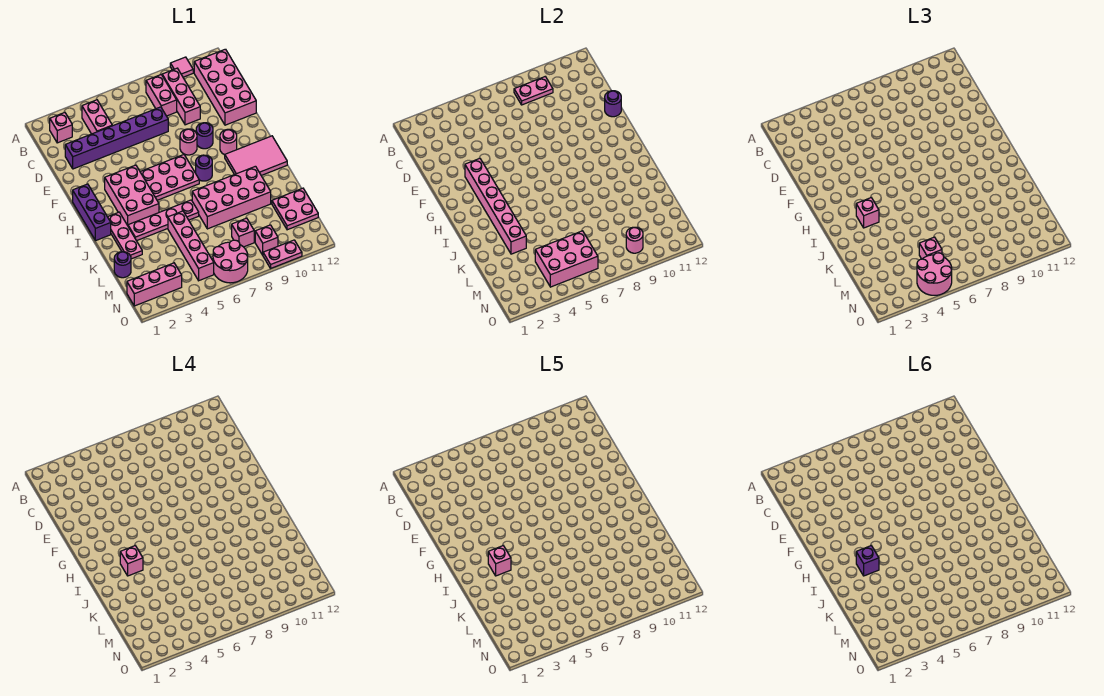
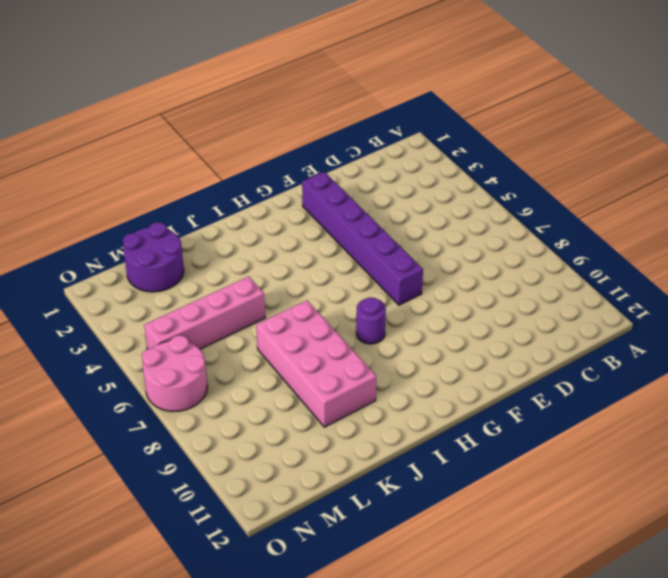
purple brick F2:F7 level 1 -> purple brick D2:D7 level 1
purple round brick L1:M2 level 1 -> purple round brick L1 level 1
none -> pink tile A10 level 1
none -> pink brick B2 level 1
none -> pink brick B4:C4 level 1
none -> pink brick B8:C8 level 1

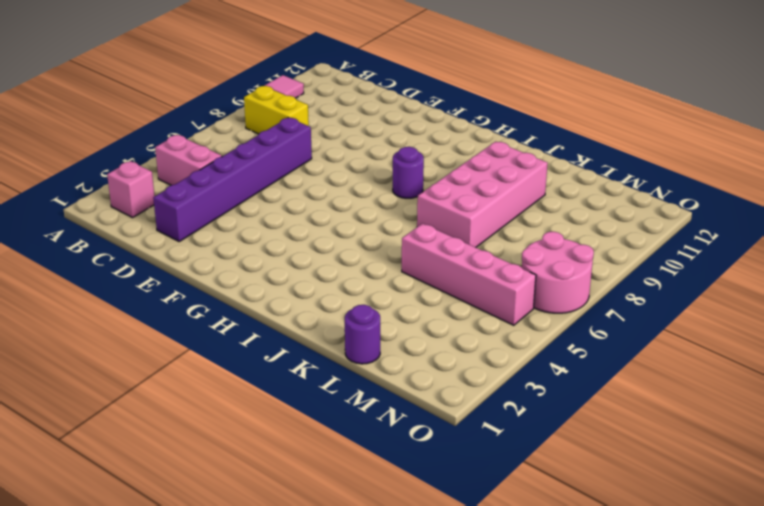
yellow brick B8:C8 level 1 -> pink brick B8:C8 level 1
none -> pink brick B9:D9 level 1
none -> pink brick B11:E12 level 1
none -> pink round brick F8 level 1
none -> purple round brick F9 level 1

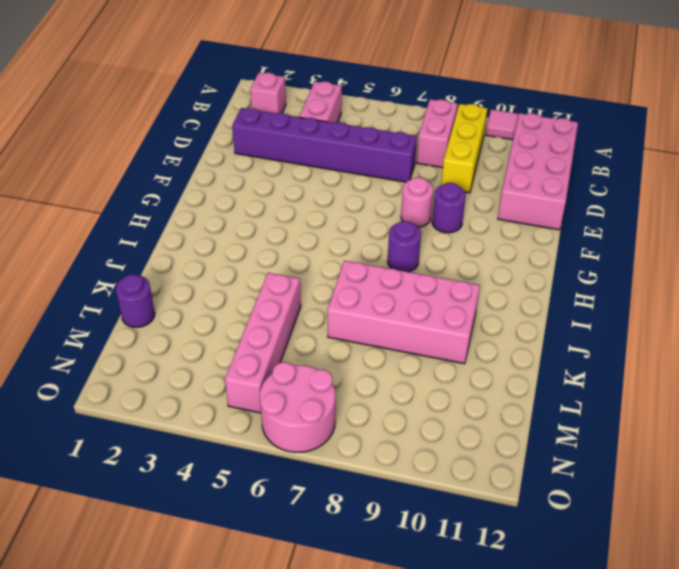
yellow brick B9:D9 level 1 -> pink brick B9:D9 level 1
none -> purple brick G1:I1 level 1
none -> pink brick G3:I4 level 1
none -> pink plate G5:H7 level 1
none -> pink round brick G10 level 1

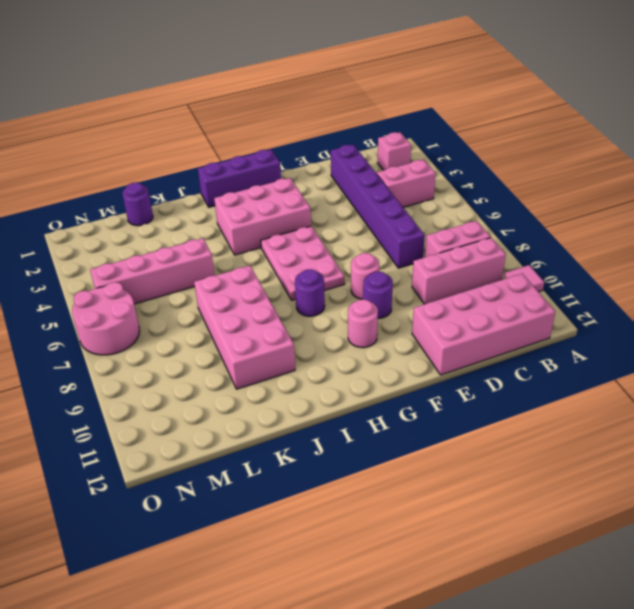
none -> pink tile H10:I12 level 1
none -> pink plate I2:K2 level 1
none -> pink plate J3:J6 level 1
none -> pink plate L11:M12 level 1

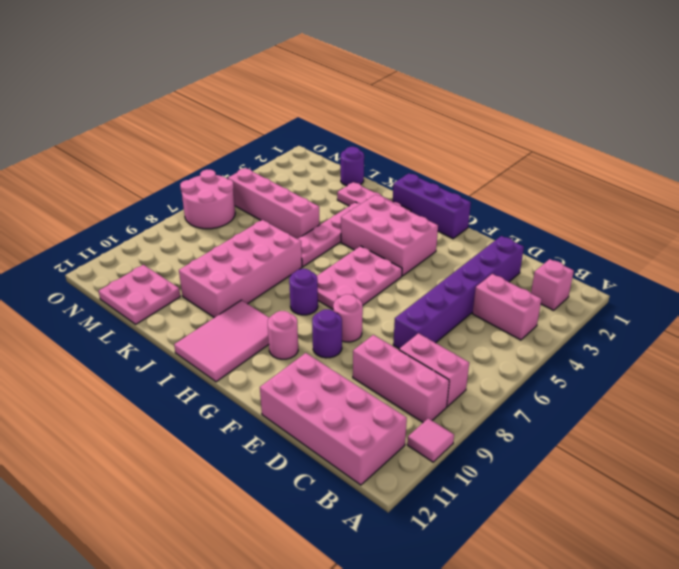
none -> pink brick M8 level 1
none -> pink brick N1:N3 level 1
none -> pink brick N9 level 1
none -> pink plate O9:O10 level 1

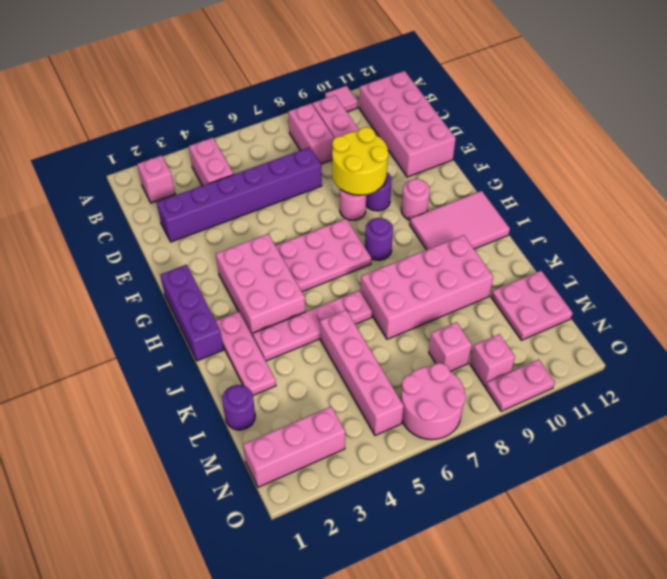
yellow round brick E8:F9 level 2 -> none
none -> pink plate B8:B9 level 2
none -> purple round brick E12 level 2
none -> pink brick F3:K3 level 2
none -> pink brick M4:N6 level 2

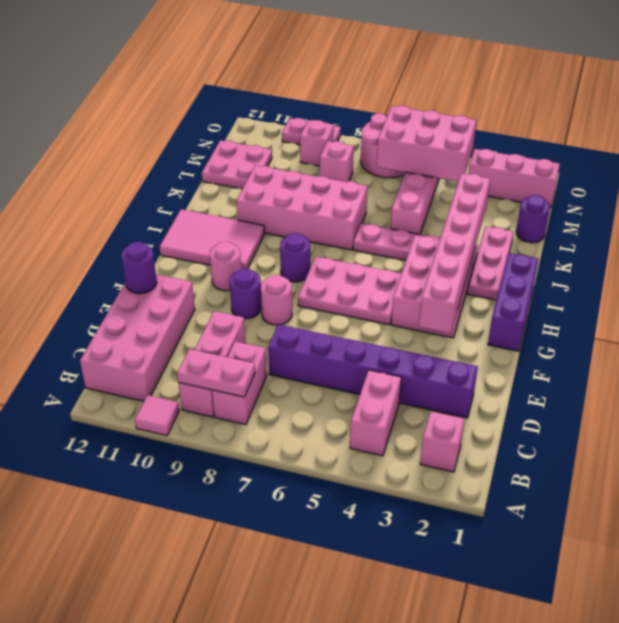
none -> pink round brick N9 level 2
none -> pink brick I3 level 3
none -> pink brick M5 level 3
none -> pink round brick N4:O5 level 3

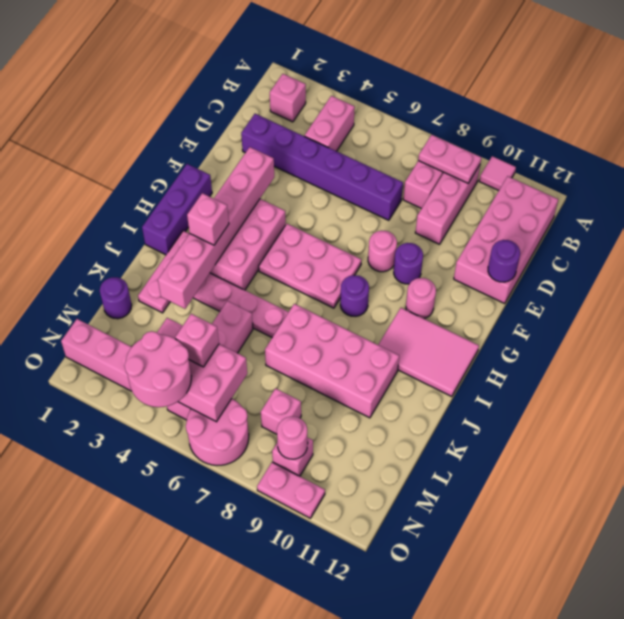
none -> pink plate L11:M12 level 1
none -> pink brick I3 level 4
none -> pink brick I3 level 5
none -> purple brick I3 level 6

